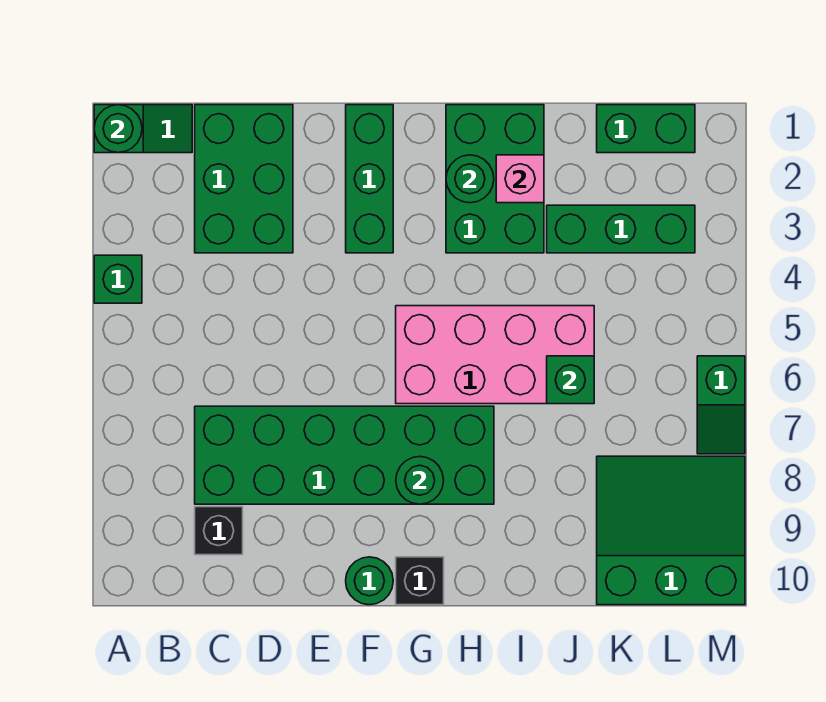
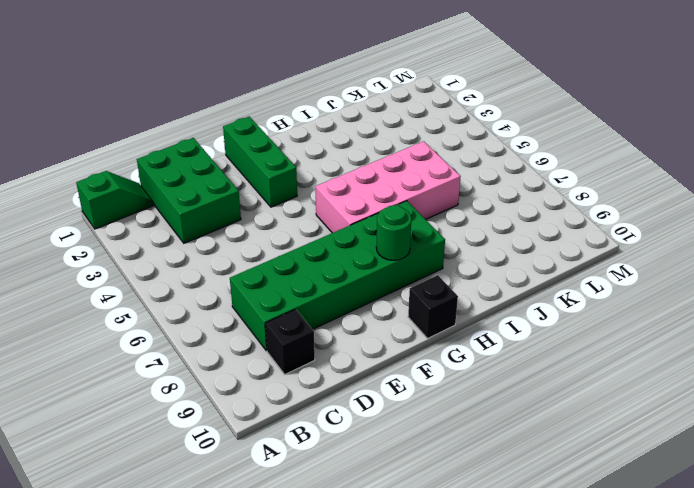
none -> green brick A4 level 1
none -> green round brick F10 level 1
none -> green brick H1:I3 level 1

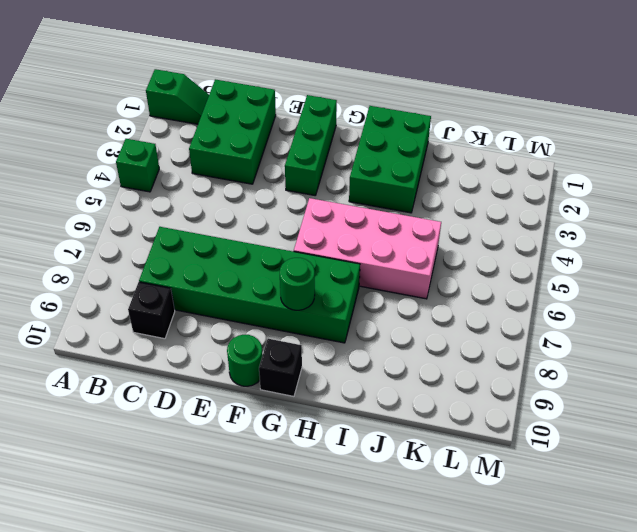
none -> green brick J3:L3 level 1
none -> green brick K1:L1 level 1
none -> green slope K8:M10 level 1 top 10

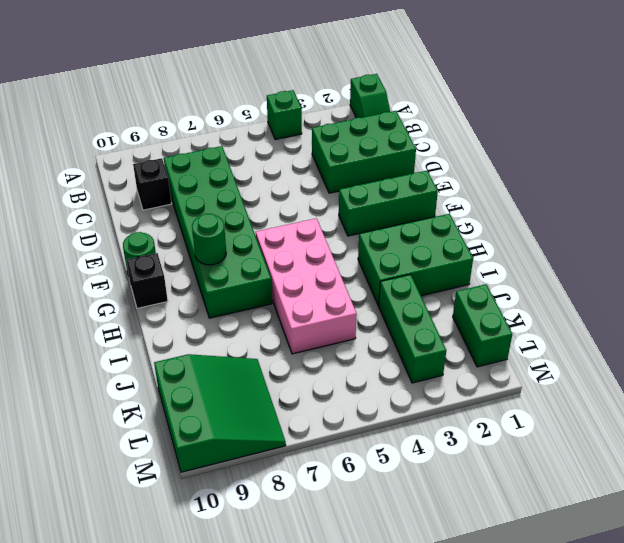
none -> green slope M6:M7 level 1 top 6
none -> green round brick A1 level 2
none -> green round brick H2 level 2

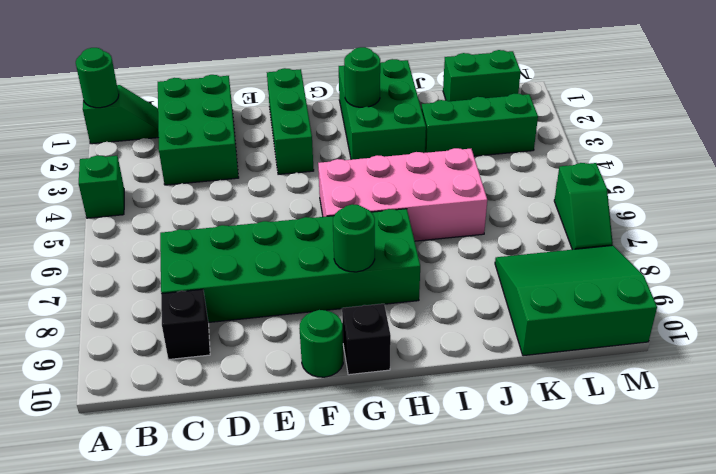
none -> pink brick I2 level 2
none -> green brick J6 level 2

